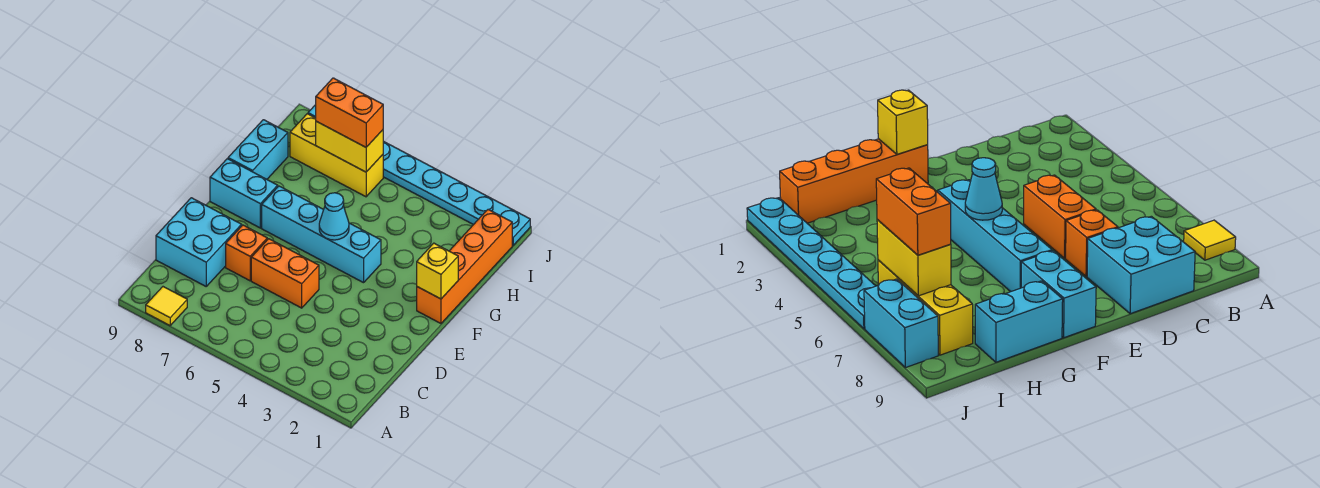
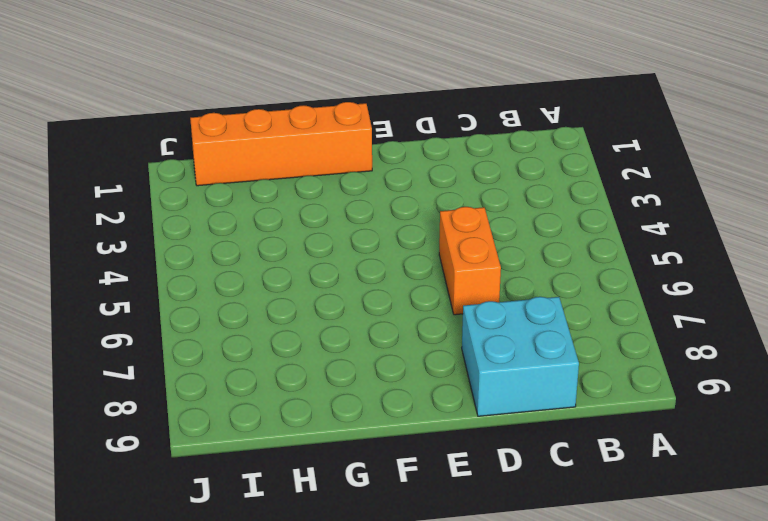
none -> yellow tile A8 level 1
none -> orange brick D7 level 1
none -> cyan brick F4:F7 level 1

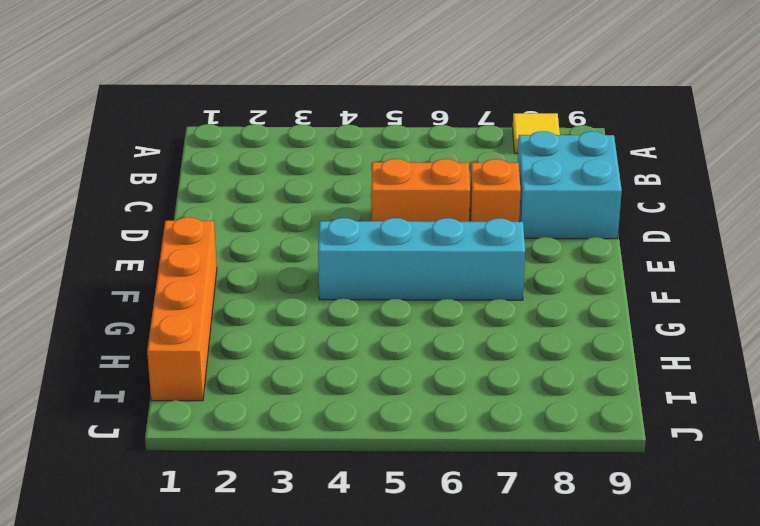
none -> cyan brick F8:F9 level 1
none -> cyan brick G9:H9 level 1
none -> yellow brick I6:I8 level 1

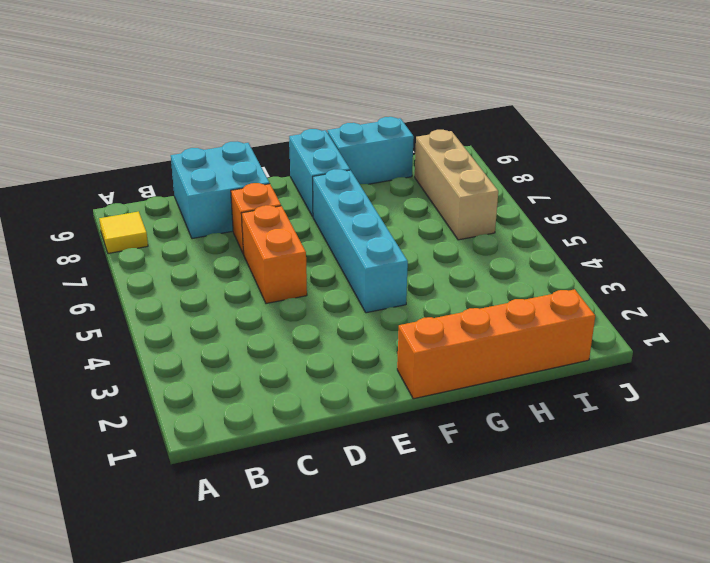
tan brick I6:I8 level 1 -> yellow brick I6:I8 level 1
none -> cyan plate J1:J6 level 1
none -> cyan brick J7:J8 level 1
none -> yellow brick F1 level 2

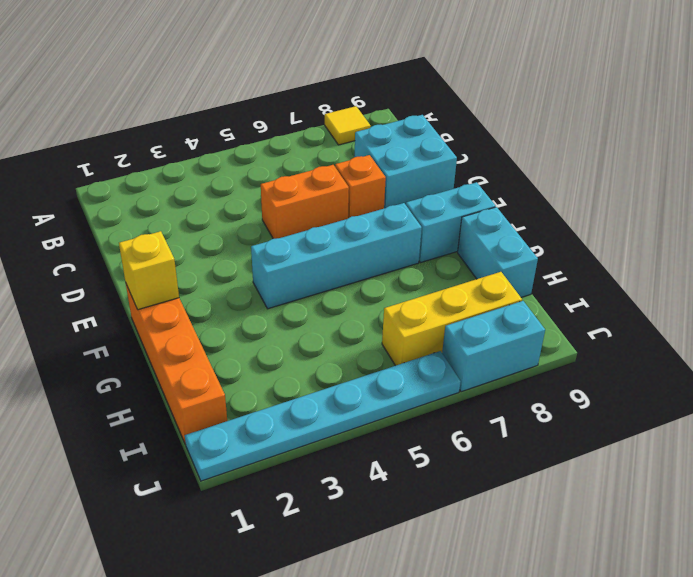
none -> cyan cone F5 level 2
none -> yellow brick I6:I7 level 2
none -> orange brick I6:I7 level 3

